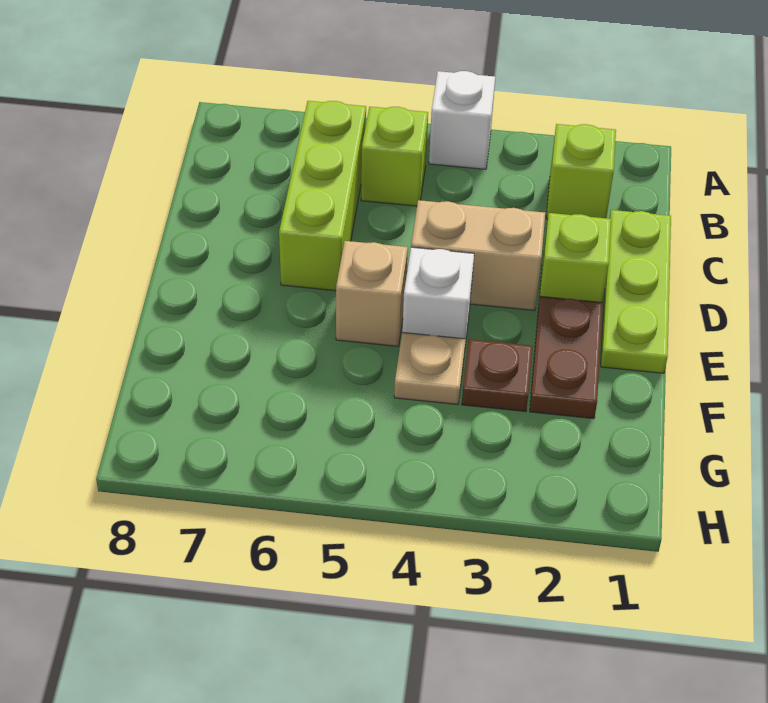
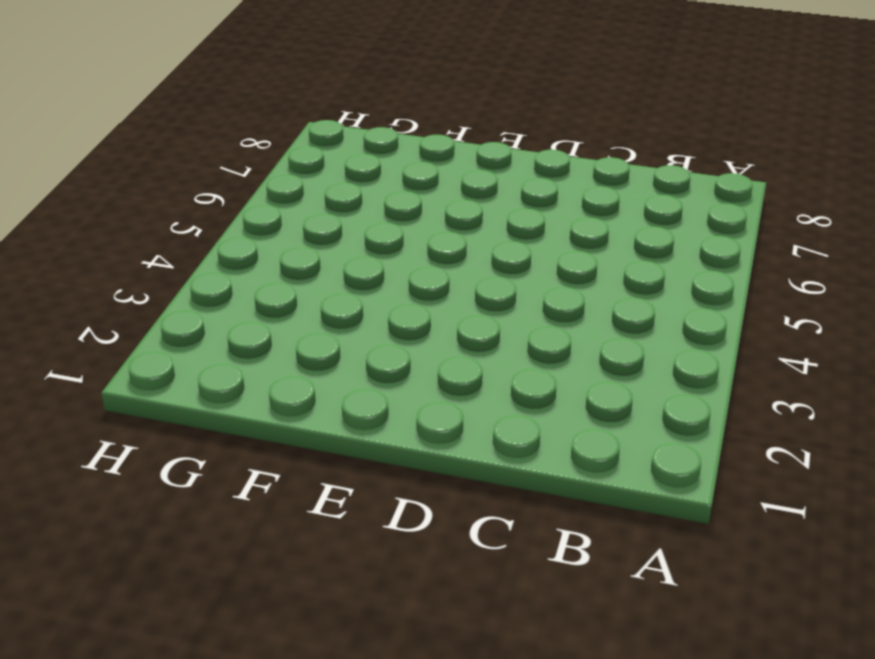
none -> white brick A4 level 1
none -> lime brick B2 level 1
none -> lime brick B5 level 1

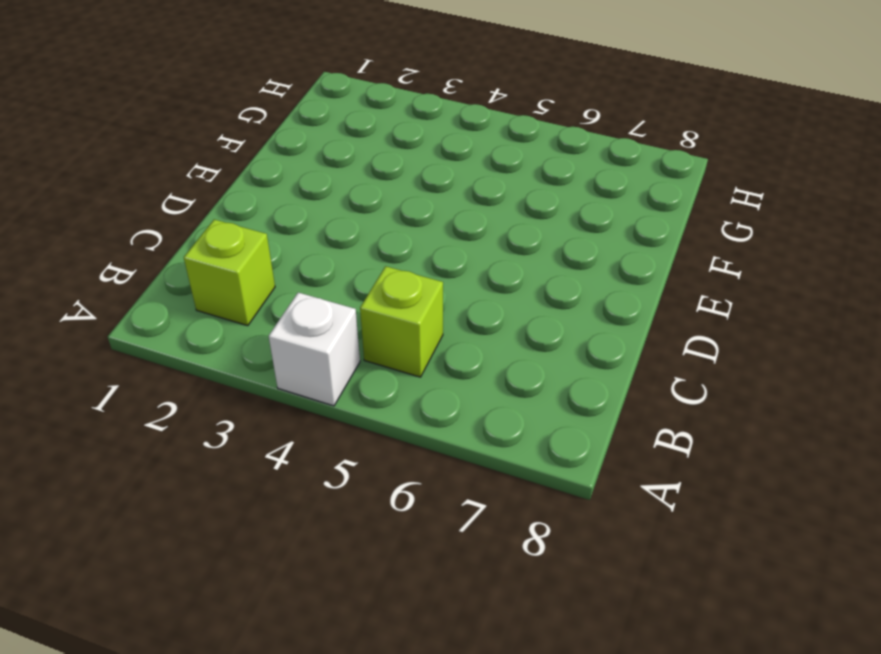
none -> lime brick B6:D6 level 1
none -> lime plate C1:E1 level 1
none -> lime brick D2 level 1

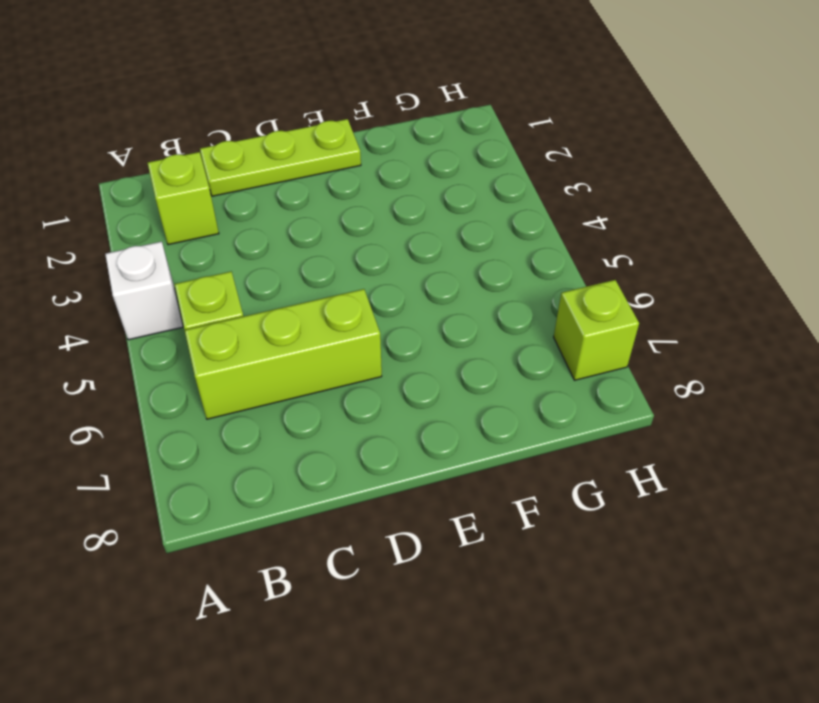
lime brick H7 level 1 -> lime brick D2 level 1
none -> tan brick D3:D4 level 1
none -> brown plate E2:F2 level 1
none -> white brick E4 level 1

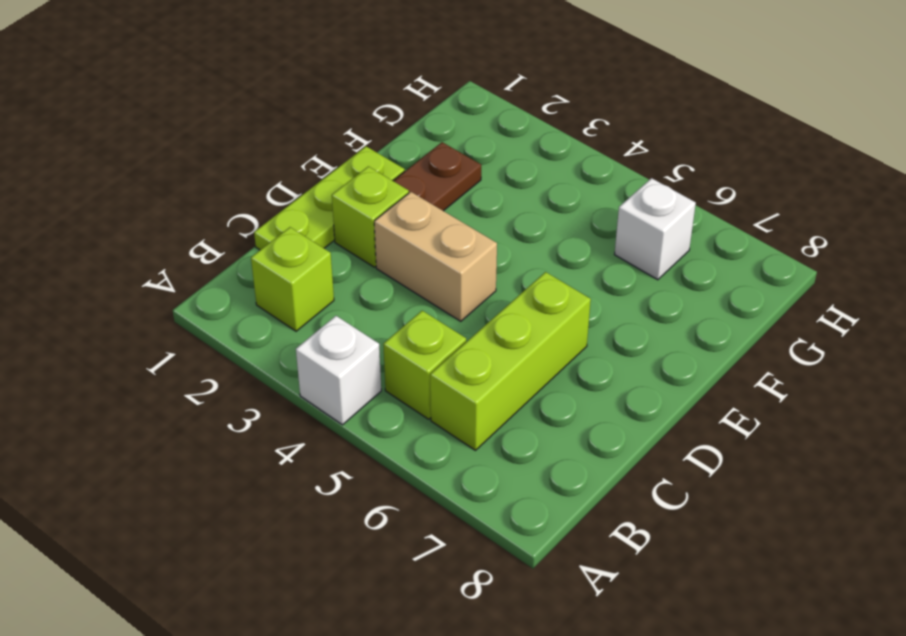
white brick G6 level 1 -> white brick E4 level 1
none -> tan brick E5 level 1
none -> brown plate F3 level 1
none -> tan plate F4 level 1

